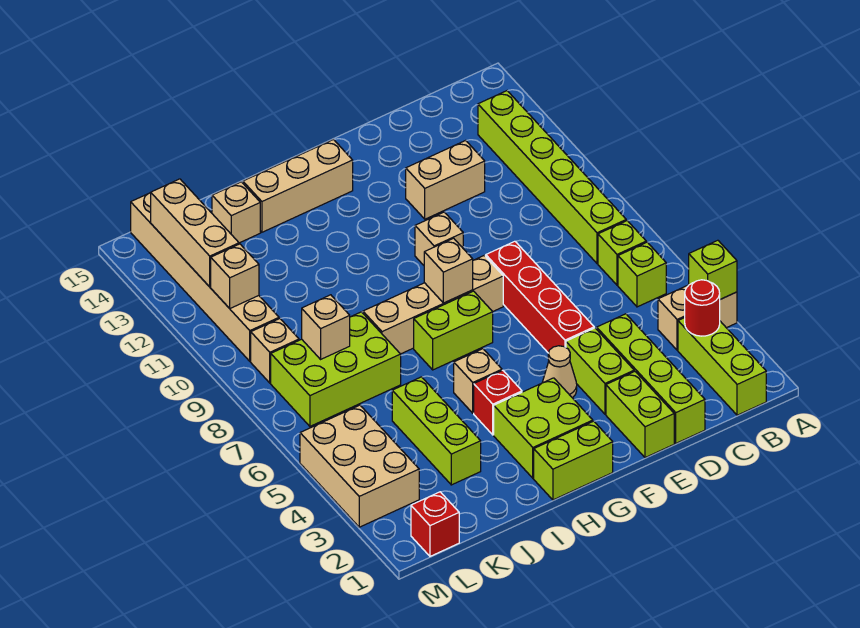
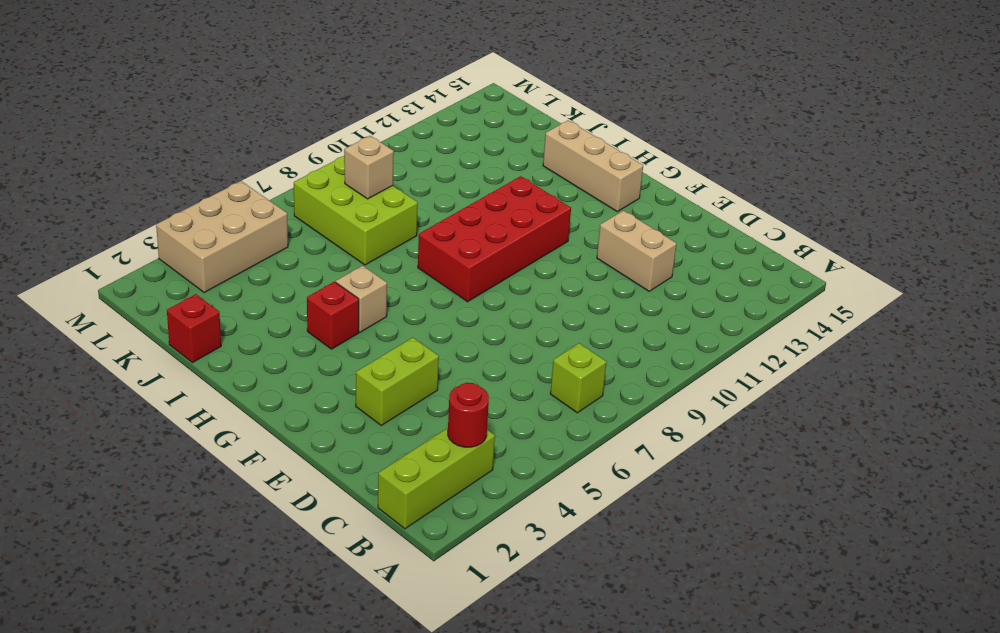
red brick G8:H11 level 1 -> tan brick F8:I8 level 1
red brick J1 level 1 -> red brick L1 level 1
none -> tan brick A4:B4 level 1
none -> lime brick B6 level 1
none -> lime brick B8:B13 level 1
none -> lime brick D1:D4 level 1

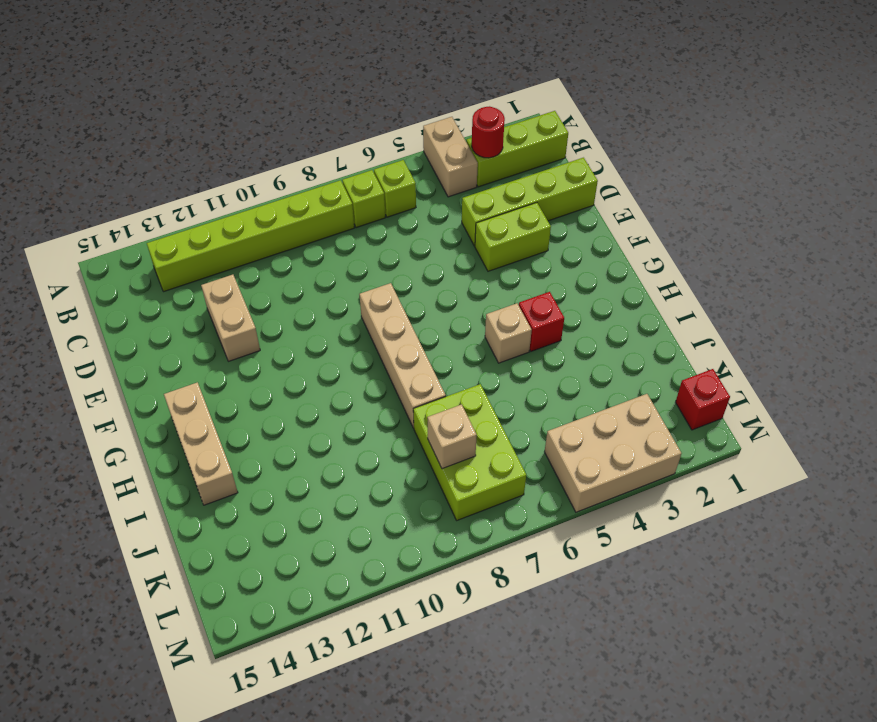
none -> lime brick E1:E2 level 1
none -> red brick E5:E8 level 1
none -> tan cone F4 level 1
none -> tan brick F10 level 1

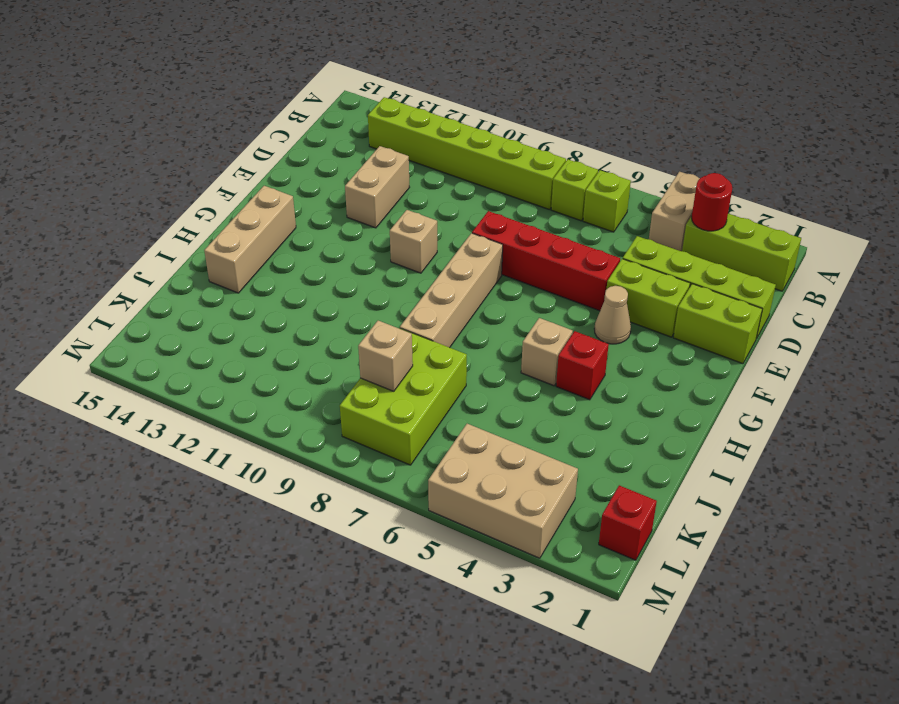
none -> lime brick G1:H1 level 1
none -> lime brick G2:H3 level 1
none -> lime brick G7:H7 level 1
none -> lime brick J3:J5 level 1

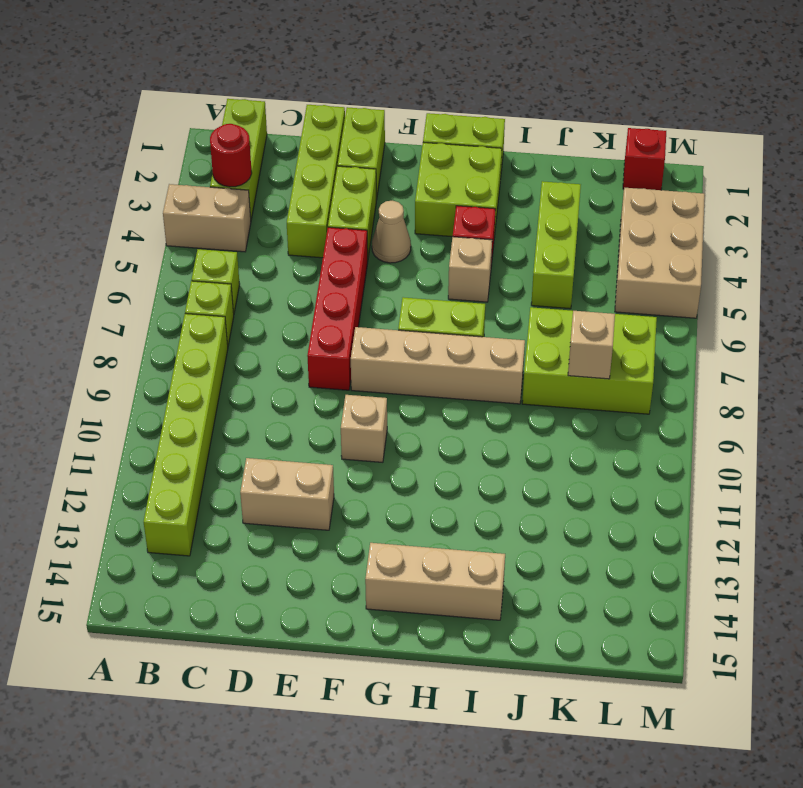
none -> tan brick J14 level 1
none -> tan brick L9 level 1
none -> tan brick L10:L15 level 1
none -> lime brick A4 level 2

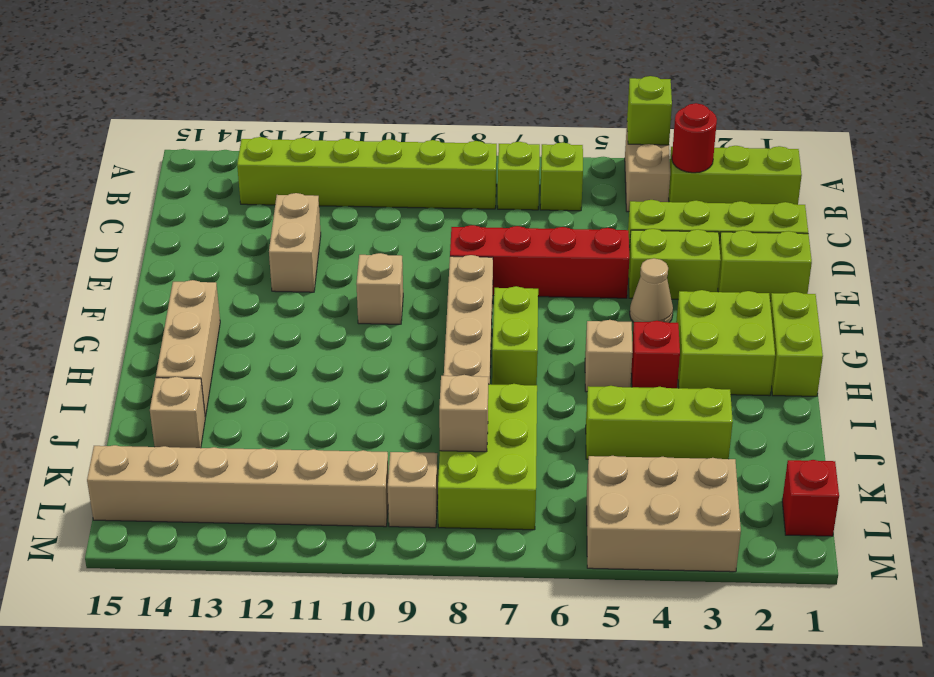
none -> tan brick G8 level 2
none -> tan brick L11 level 2
none -> tan brick L12:L14 level 2

